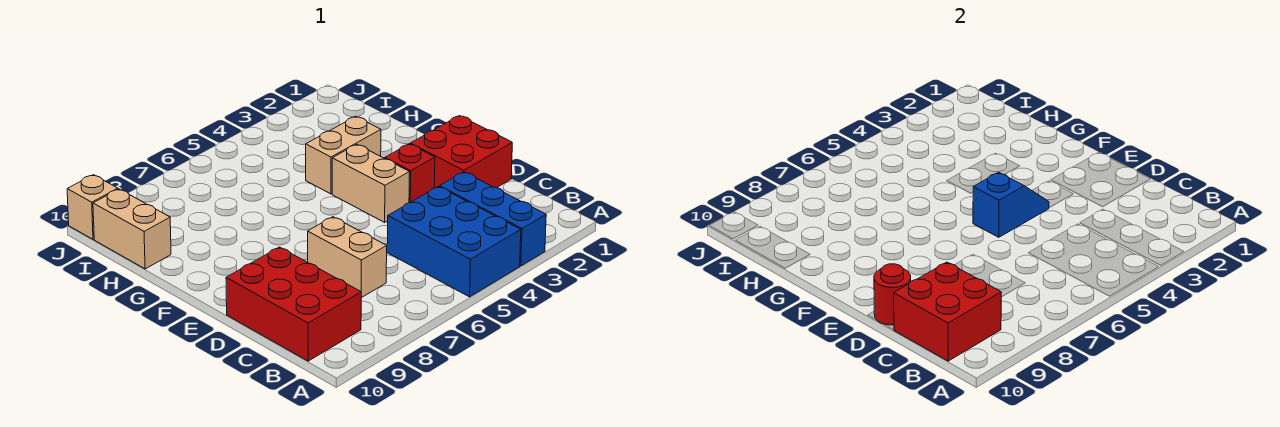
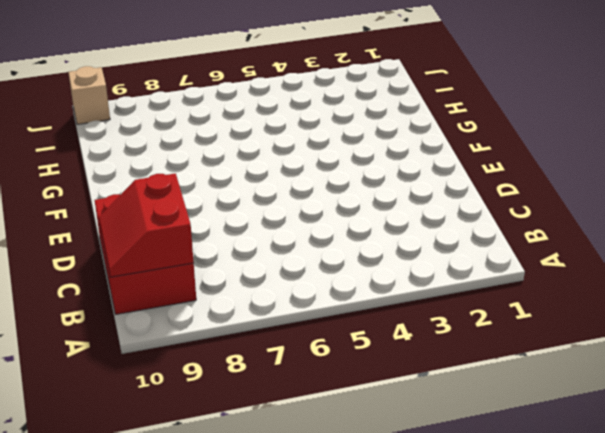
red slope B9:C10 level 2 top 9 -> red brick B9:C10 level 2
none -> blue brick A3:C3 level 1
none -> blue brick A4:C5 level 1
none -> tan brick C7:D7 level 1

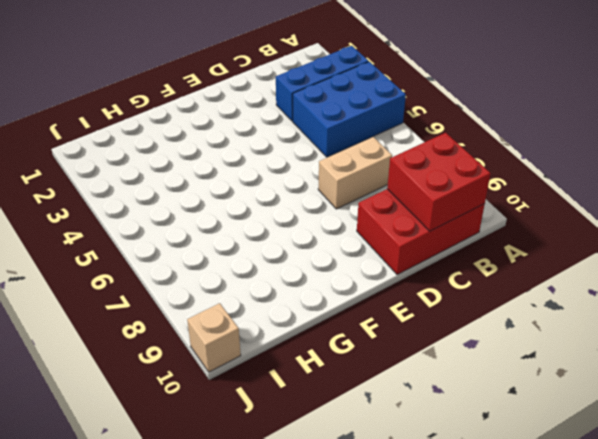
none -> red brick D1:E2 level 1
none -> red brick E3 level 1
none -> tan brick E4:F4 level 1

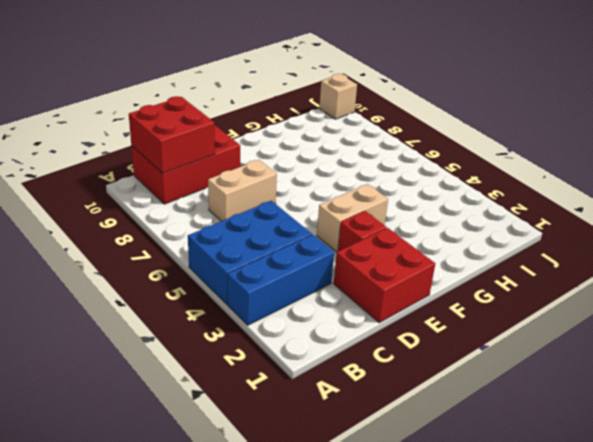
none -> tan brick G3:G4 level 1
none -> tan brick H10:I10 level 1
none -> red round brick D10 level 2

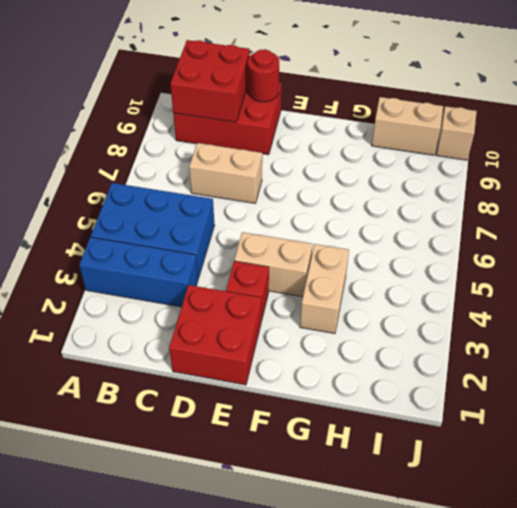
none -> blue slope E4:E5 level 2 top 5

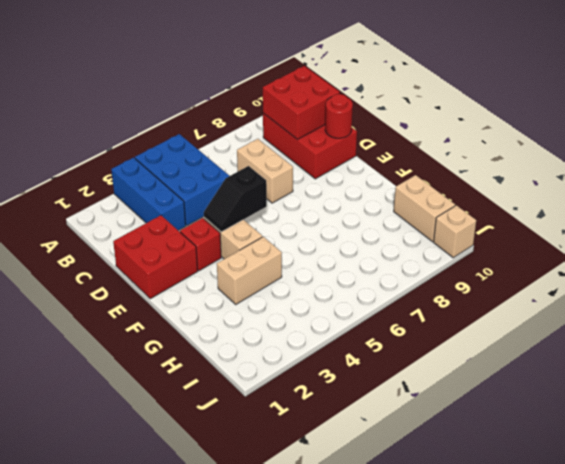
black slope E4:E5 level 2 top 5 -> blue slope E4:E5 level 2 top 5

